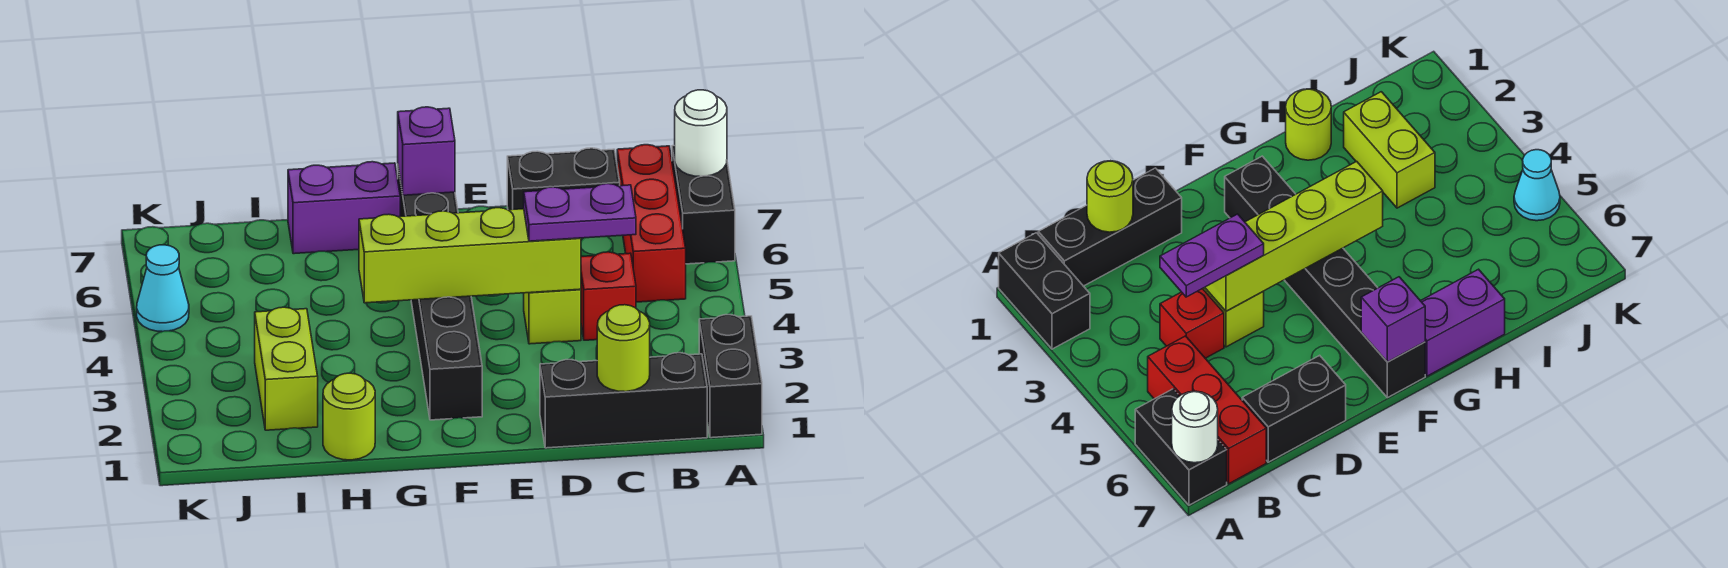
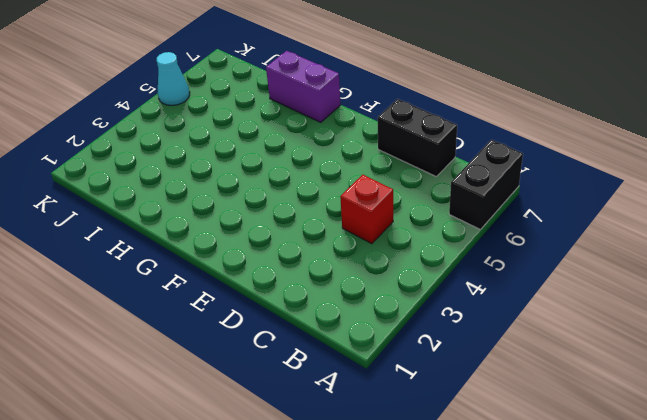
none -> black brick A1:A2 level 1
none -> black brick B1:D1 level 1
none -> red brick B5:B7 level 1

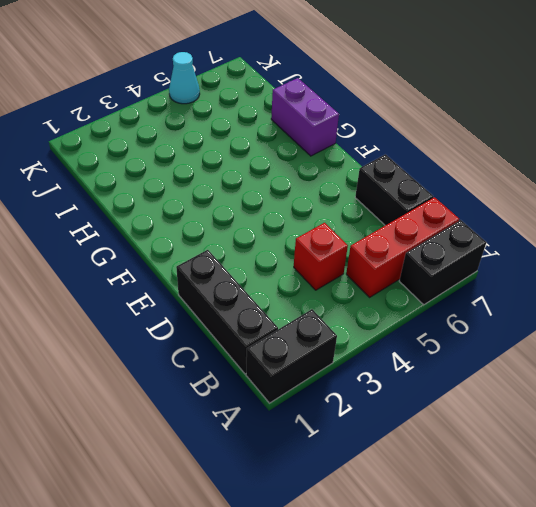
none -> lime brick D4 level 1
none -> black brick F2:F7 level 1
none -> lime round brick H1 level 1

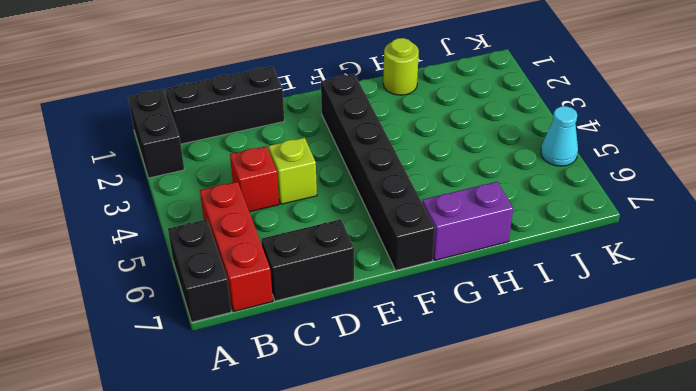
none -> lime brick I2:I3 level 1
none -> white round brick A7 level 2
none -> lime round brick C1 level 2

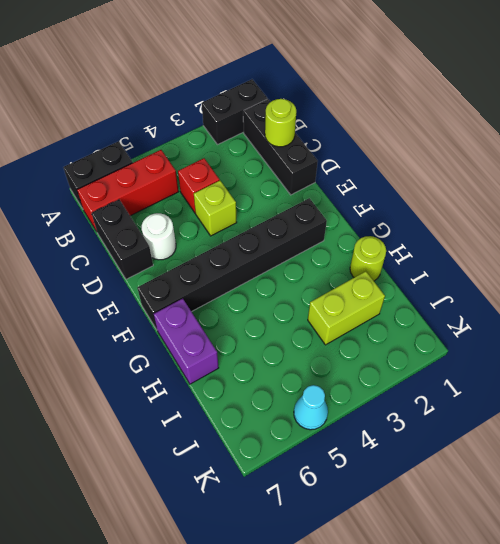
white round brick D6 level 1 -> white round brick A7 level 2
none -> lime brick D4:G4 level 2
none -> purple brick F7 level 2
none -> purple plate C4:D4 level 3

